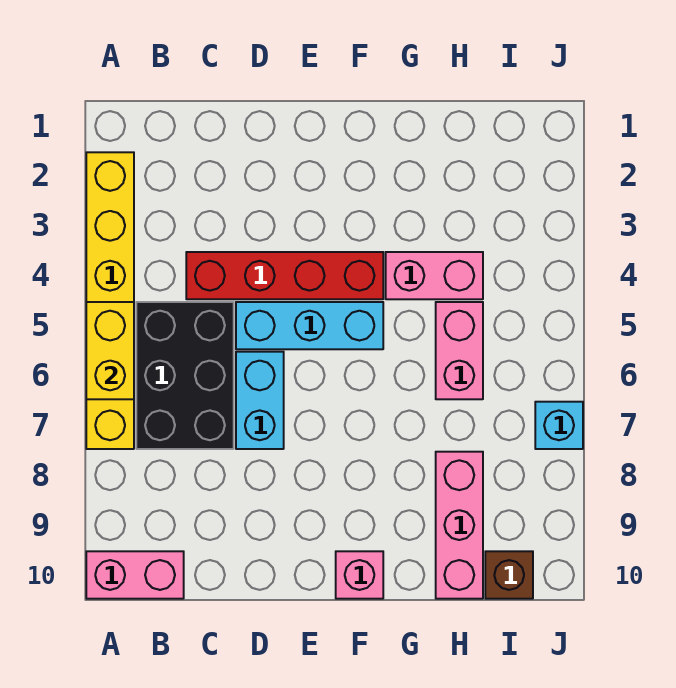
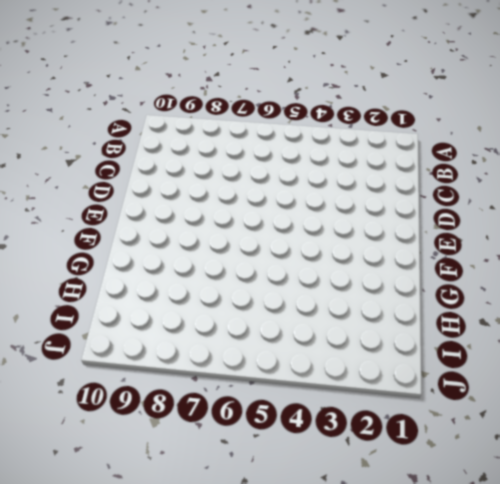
none -> yellow brick A2:A7 level 1
none -> pink brick A10:B10 level 1
none -> black brick B5:C7 level 1

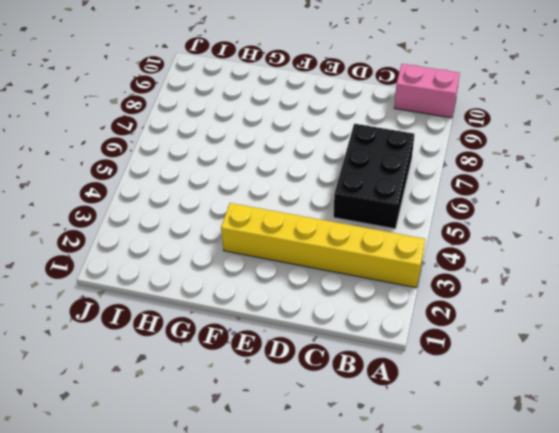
yellow brick A3:F3 level 1 -> yellow brick A2:A7 level 1
none -> red brick C4:F4 level 1
none -> cyan brick D5:F5 level 1
none -> cyan brick D6:D7 level 1

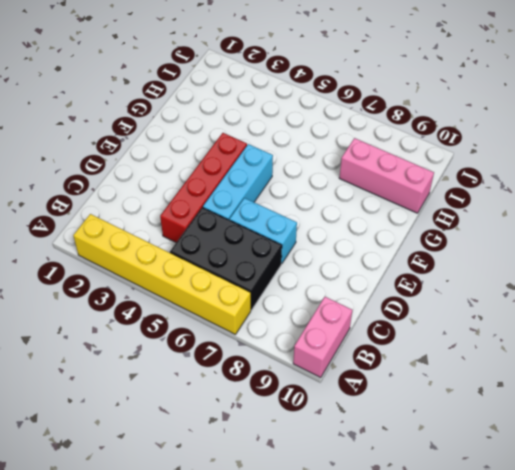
none -> pink brick F10 level 1
none -> pink brick G4:H4 level 1
none -> pink brick H5:H6 level 1

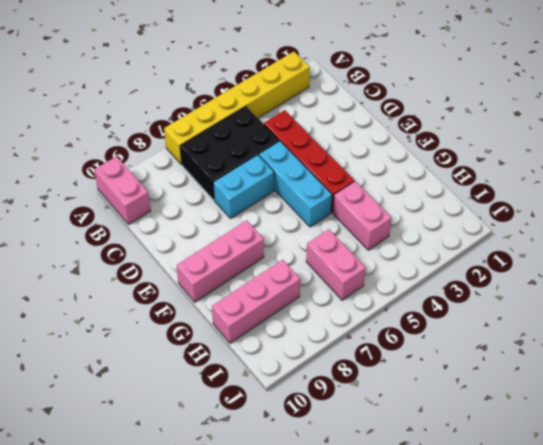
pink brick F8:F10 level 1 -> pink brick F10 level 1
pink brick H6:I6 level 1 -> pink brick H5:H6 level 1
none -> brown brick I10 level 1
none -> cyan brick J7 level 1
none -> yellow brick A5:A6 level 2

